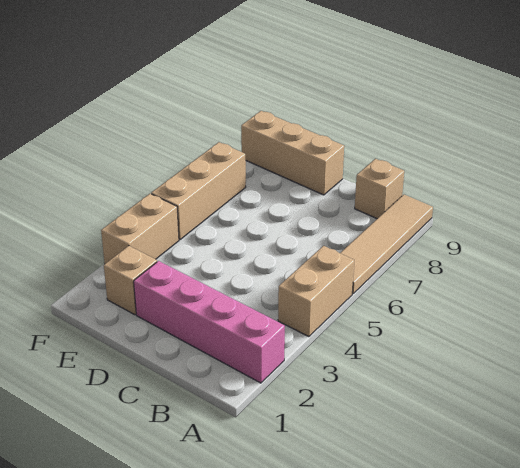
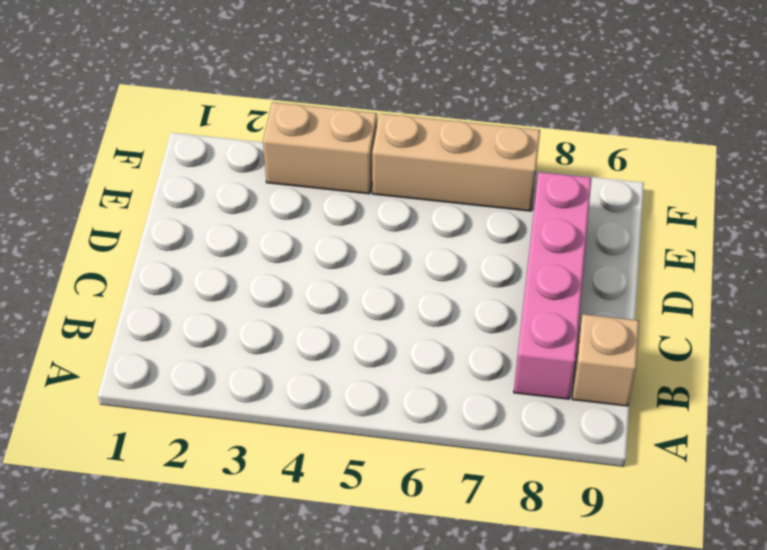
pink brick B8:E8 level 1 -> pink brick A2:D2 level 1
none -> tan brick A4:A5 level 1
none -> tan tile A6:A9 level 1

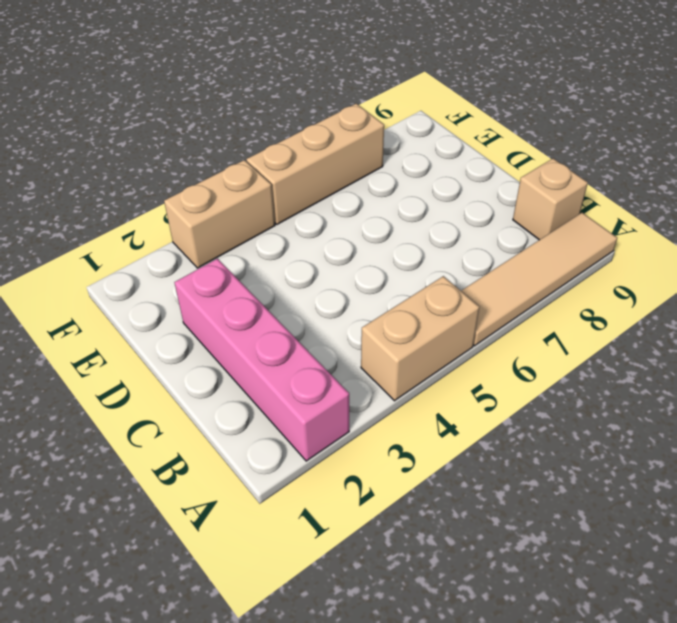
none -> tan brick D9:F9 level 1
none -> tan brick E2 level 1

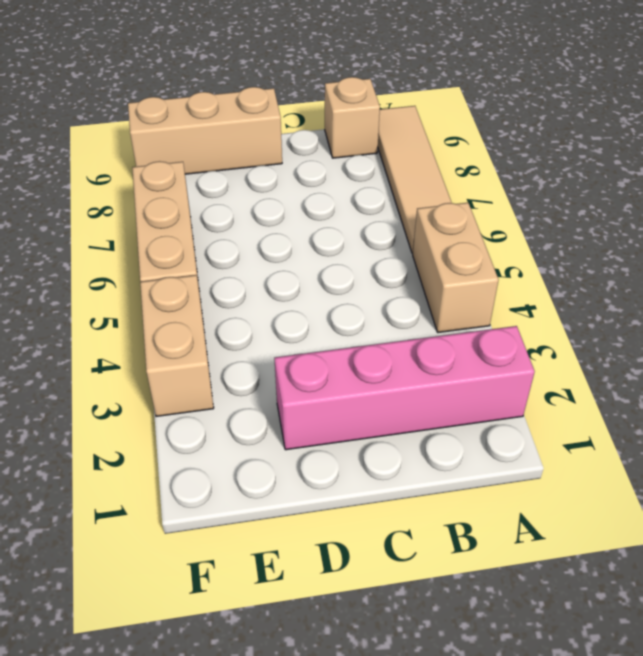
none -> tan brick E2 level 1

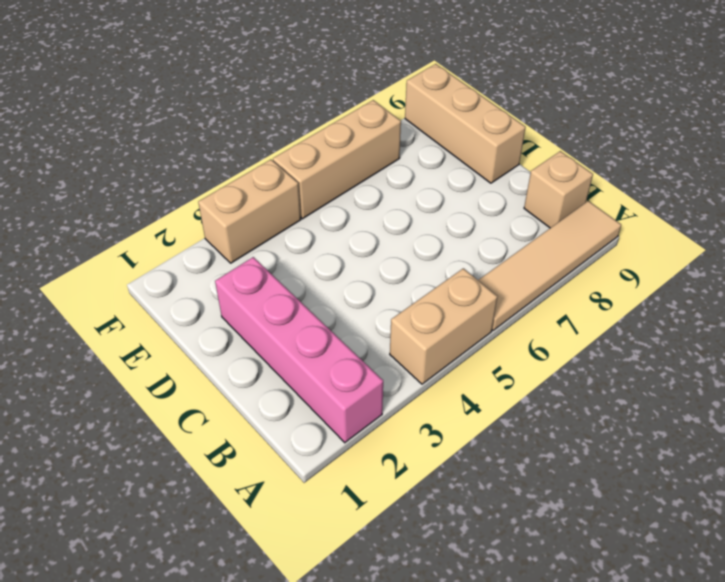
none -> tan brick E2 level 1

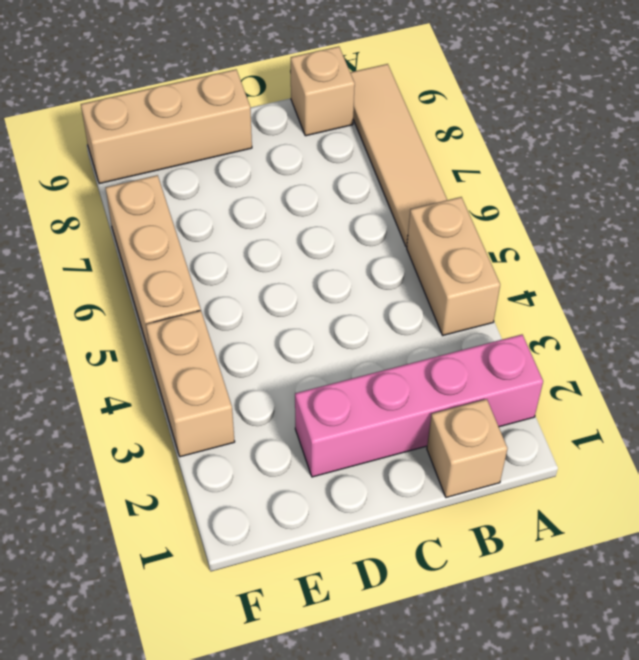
tan brick B1 level 1 -> tan brick E2 level 1

